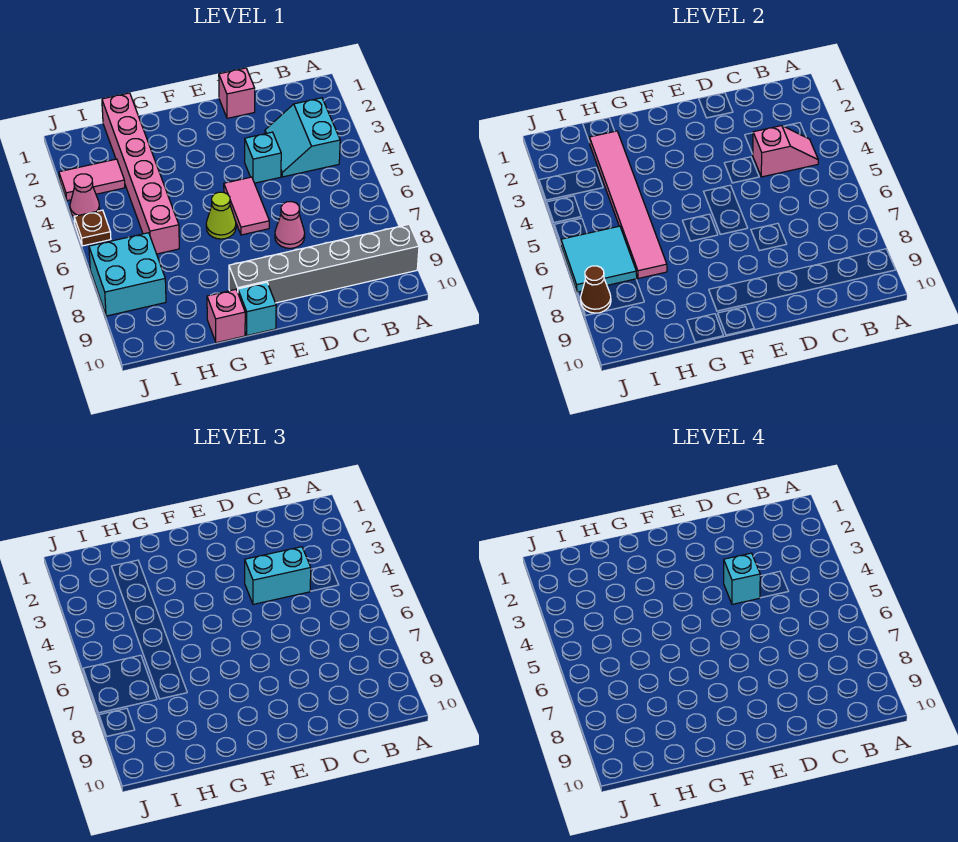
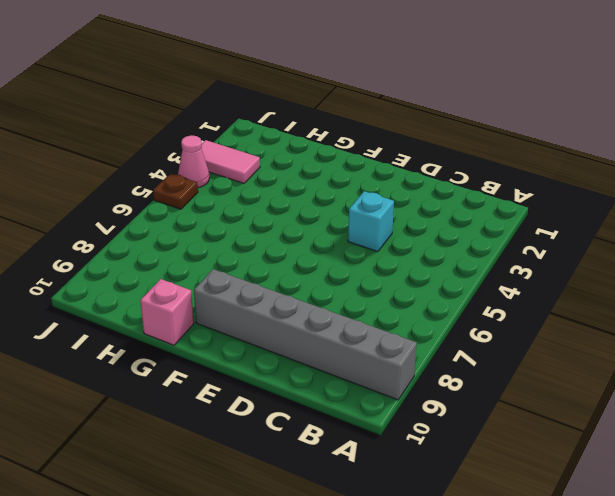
none -> cyan slope B3:C4 level 1 top B
none -> pink brick D1 level 1
none -> pink cone D7 level 1

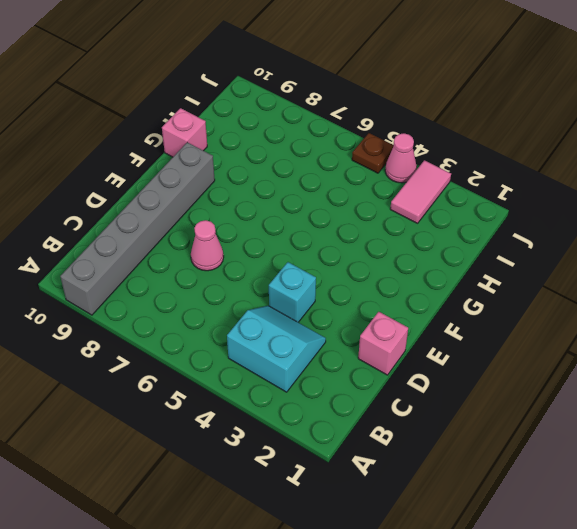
none -> pink tile E5:E6 level 1
none -> lime cone F6 level 1
none -> cyan brick F10 level 1

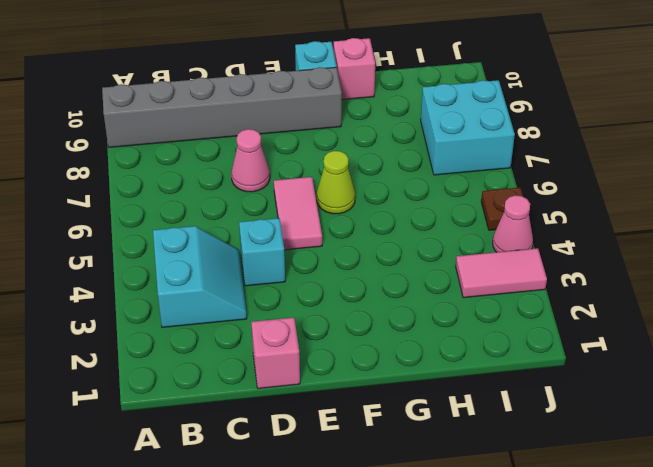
none -> pink brick H1:H6 level 1
none -> pink slope B4:C4 level 2 top C
none -> pink tile H2:H7 level 2

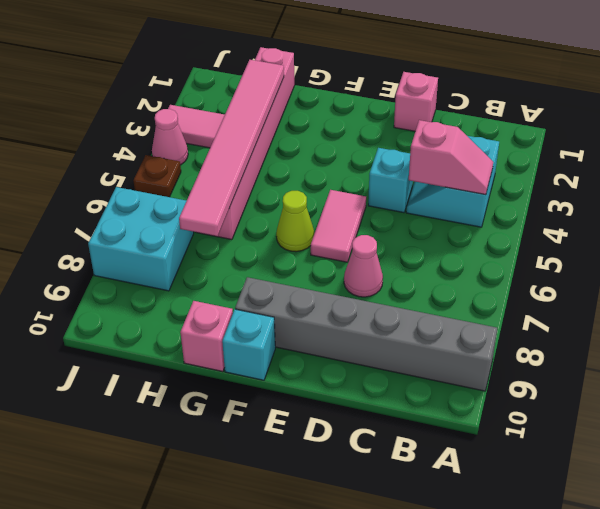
none -> cyan tile I6:J7 level 2
none -> brown cone J8 level 2
none -> cyan brick C4:D4 level 3

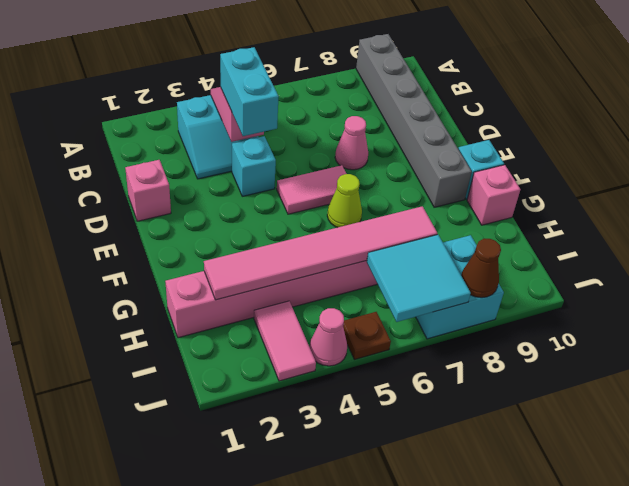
none -> cyan brick D4 level 4

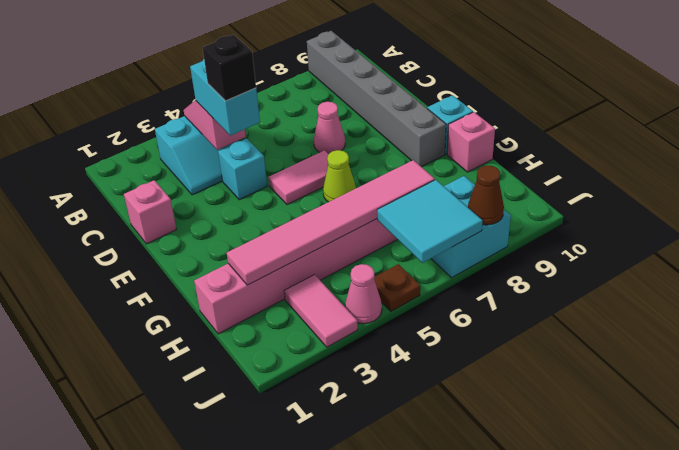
black brick D4 level 4 -> cyan brick D4 level 4

